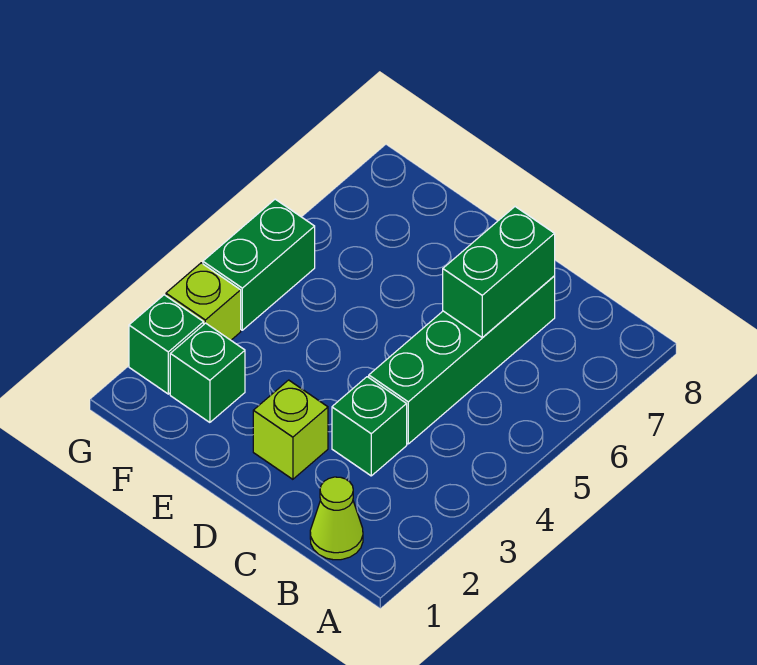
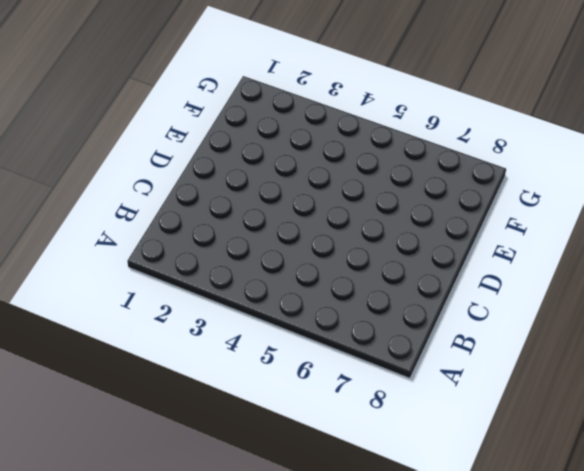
none -> lime cone B1 level 1
none -> green brick C3 level 1

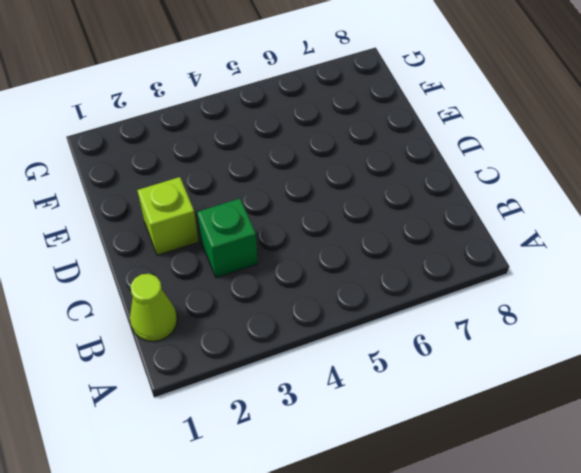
none -> green brick C4:C7 level 1
none -> green brick F2 level 1

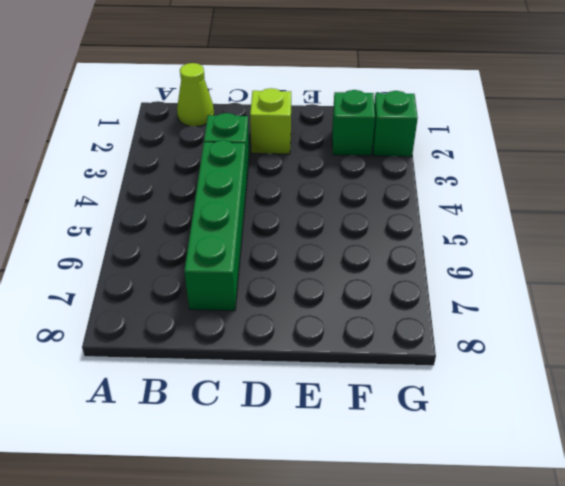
none -> lime brick G3 level 1
none -> green brick G4:G5 level 1

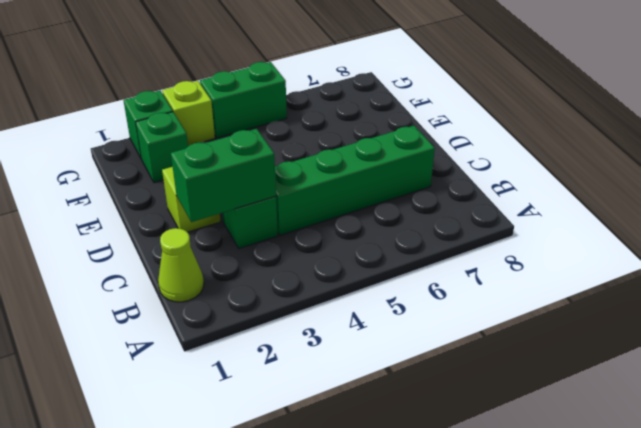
green brick C2:C3 level 2 -> green brick C6:C7 level 2

